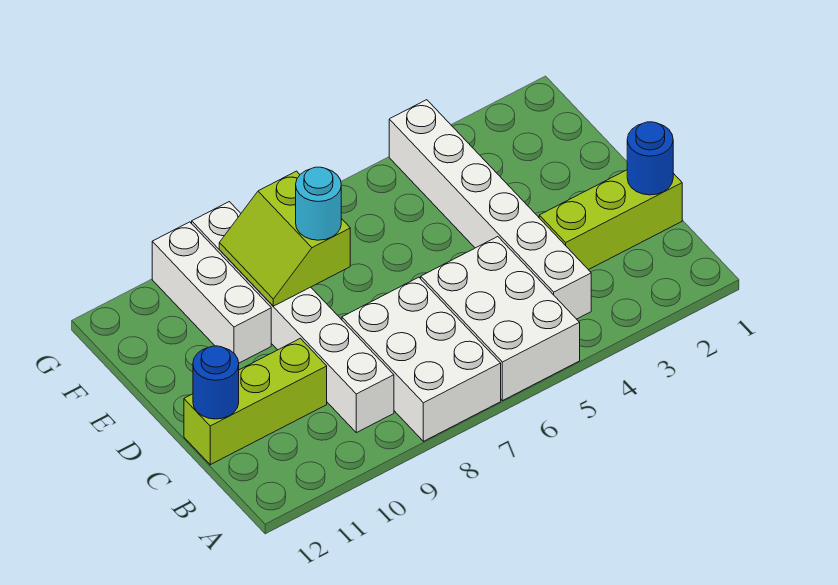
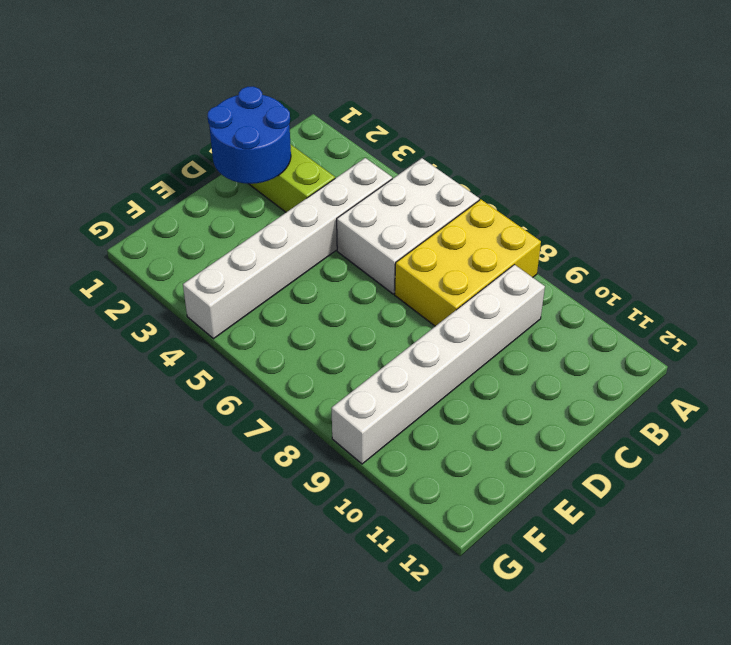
yellow brick A7:C8 level 1 -> white brick A7:C8 level 1
blue round brick C1:D2 level 2 -> blue round brick C1 level 2
none -> lime brick C10:C12 level 1
none -> white brick E10:G10 level 1

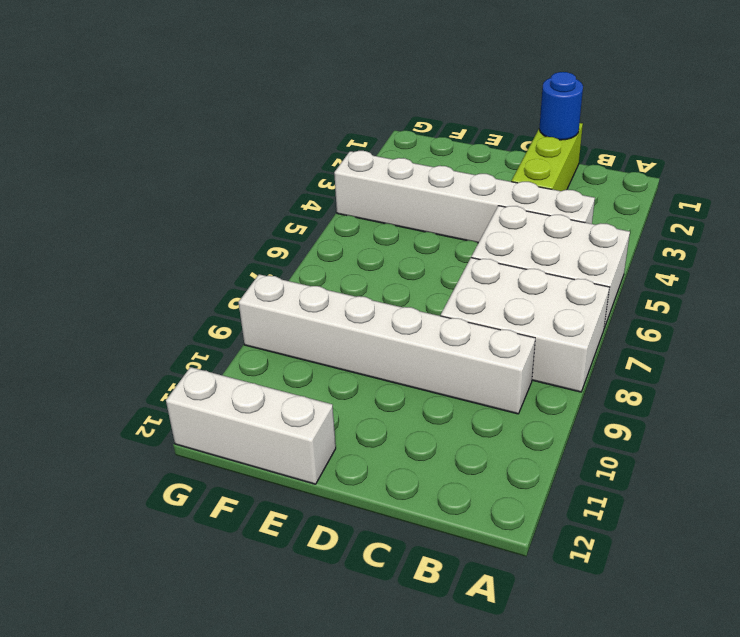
white brick E12:G12 level 1 -> white brick E10:G10 level 1
none -> lime brick C10:C12 level 1
none -> blue round brick C12 level 2

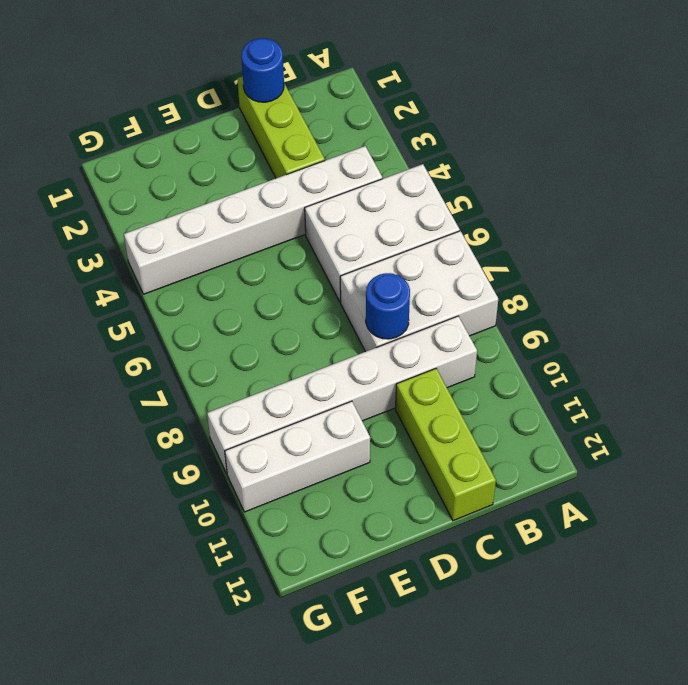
blue round brick C8 level 2 -> blue round brick C12 level 2
none -> lime slope E8:F9 level 2 top 8
none -> cyan round brick E8 level 3

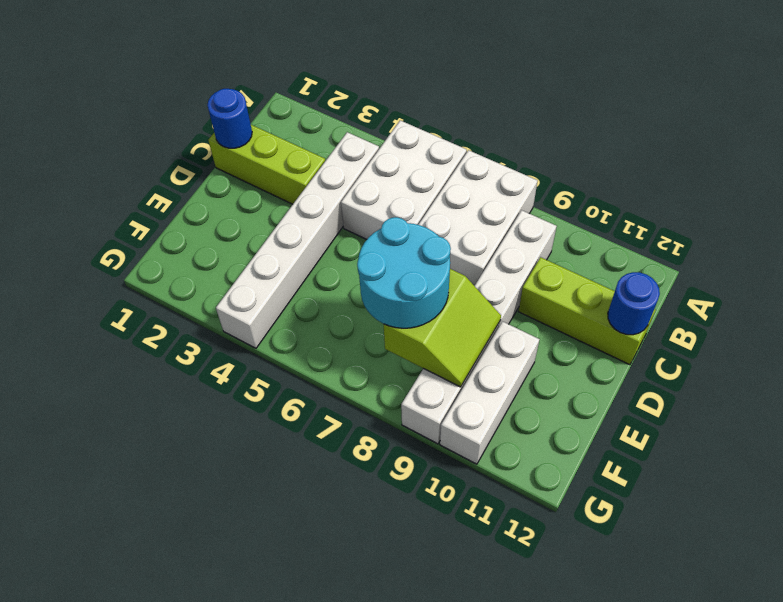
cyan round brick E7:F8 level 3 -> cyan round brick E8 level 3

